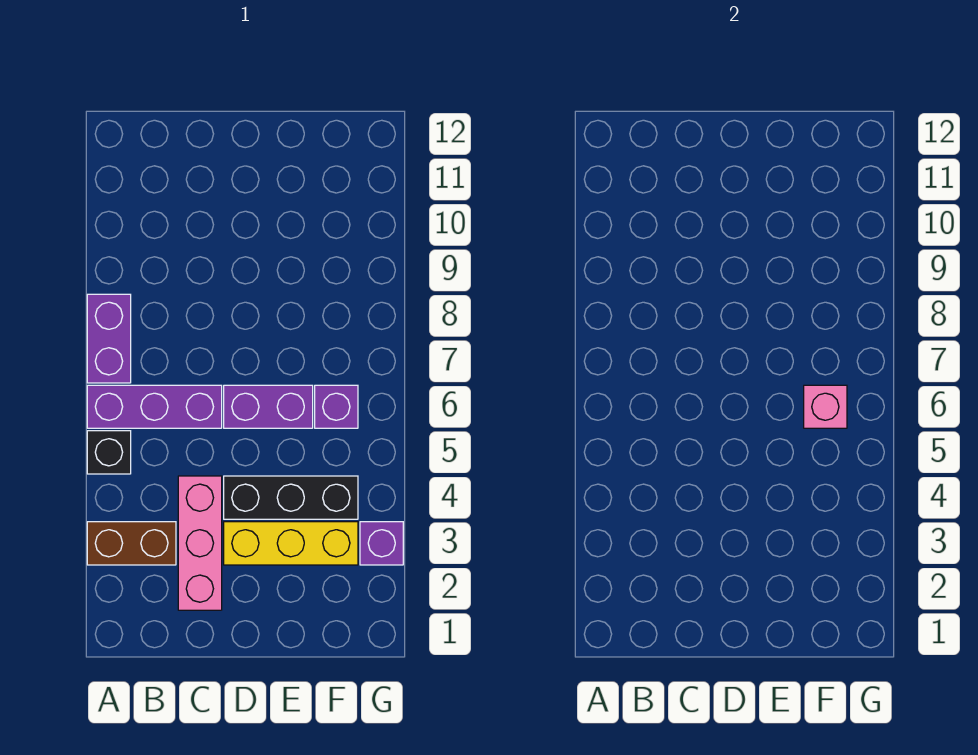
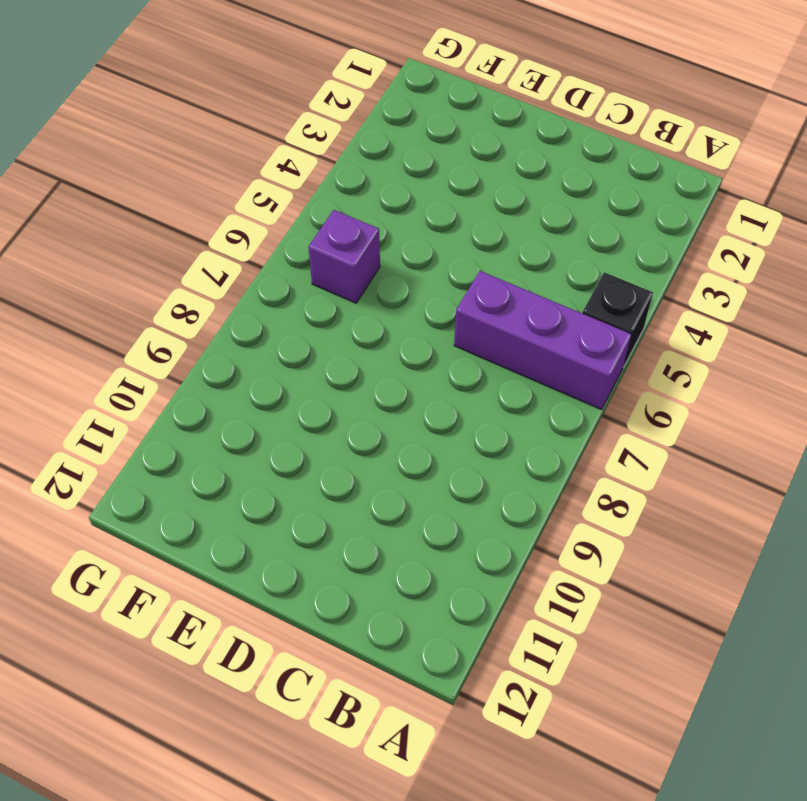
none -> brown brick A3:B3 level 1
none -> purple brick A7:A8 level 1

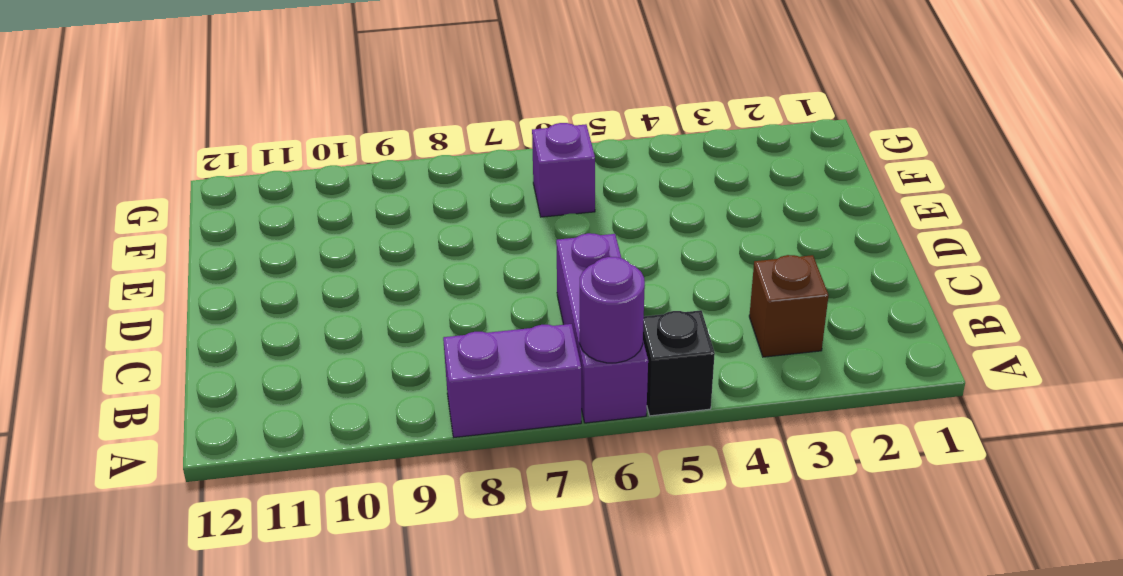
purple round brick A6 level 2 -> none
brown brick B3 level 1 -> brown brick A3:B3 level 1
none -> pink brick C2:C4 level 1
none -> yellow brick D3:F3 level 1

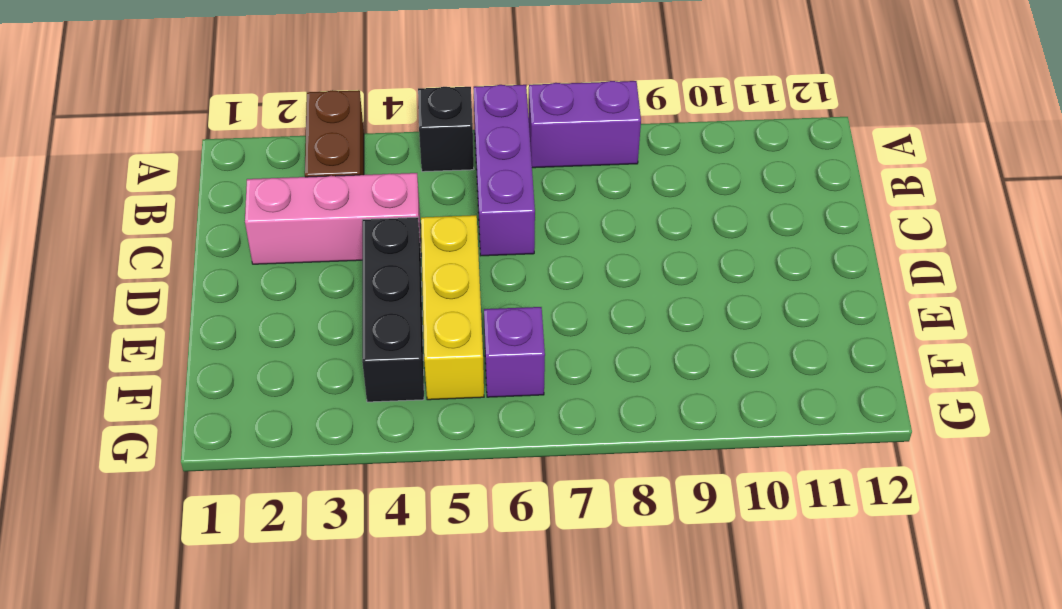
yellow brick D5:F5 level 1 -> yellow brick D3:F3 level 1
none -> purple brick D6:E6 level 1
none -> purple brick G3 level 1

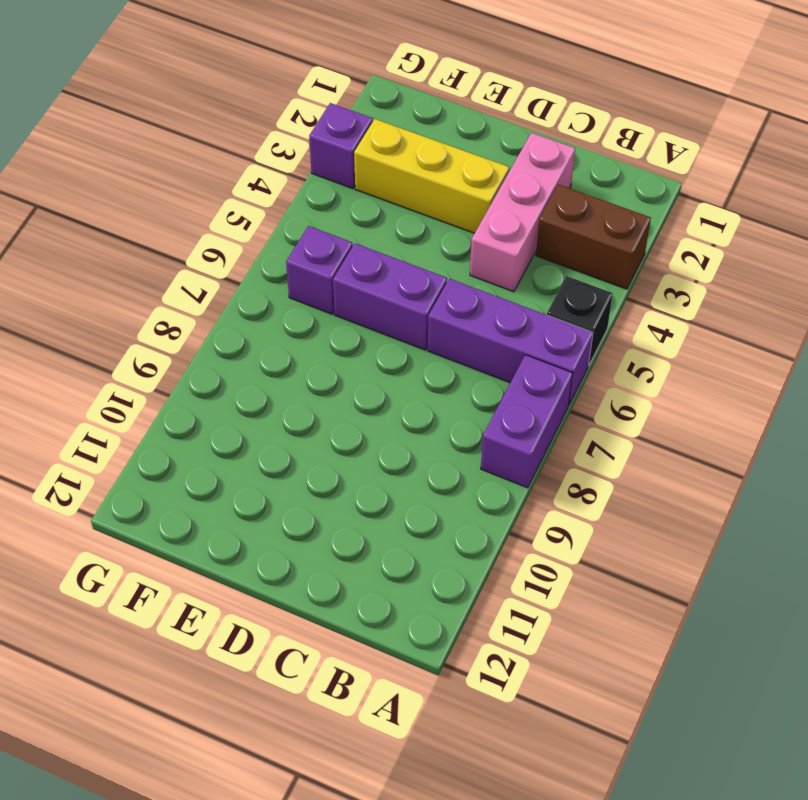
none -> black brick D4:F4 level 1
none -> pink brick F6 level 2

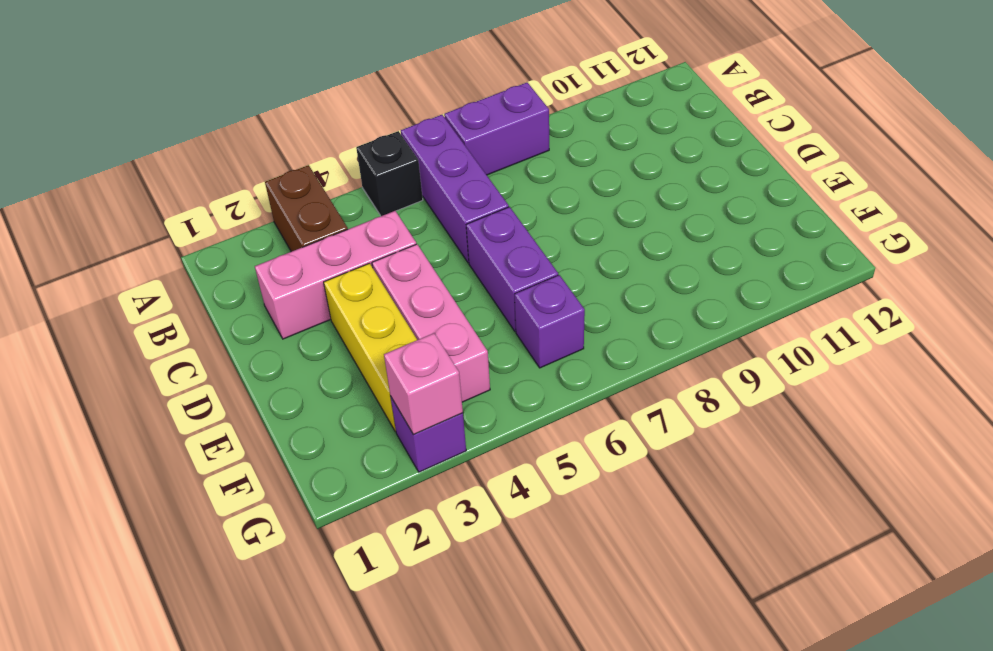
pink brick D4:F4 level 1 -> black brick D4:F4 level 1
pink brick G3 level 2 -> pink brick F6 level 2

